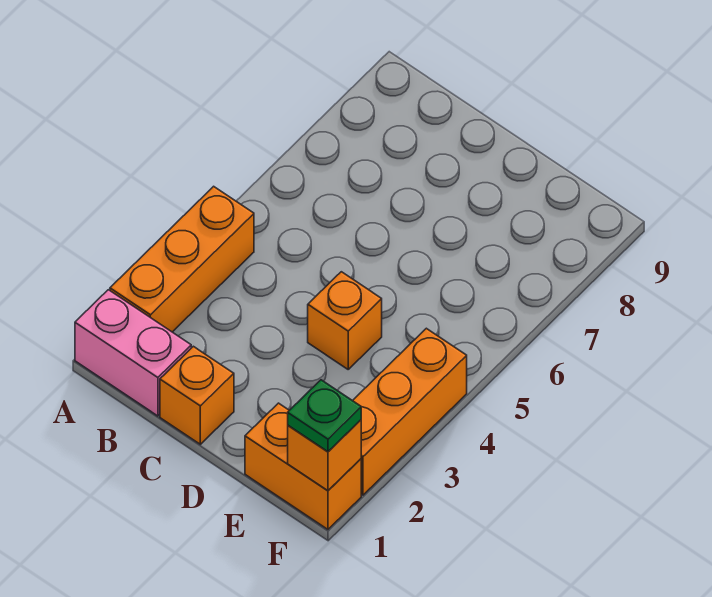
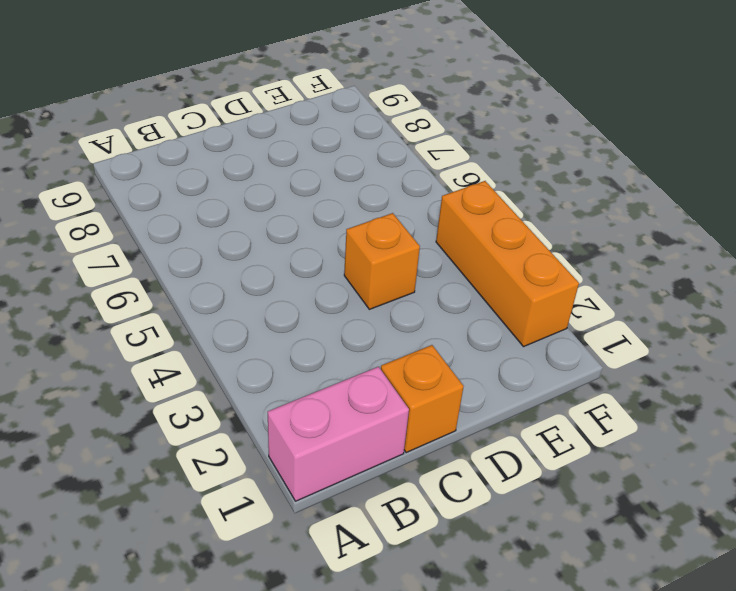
none -> orange brick A2:A4 level 1
none -> orange brick E1:F1 level 1

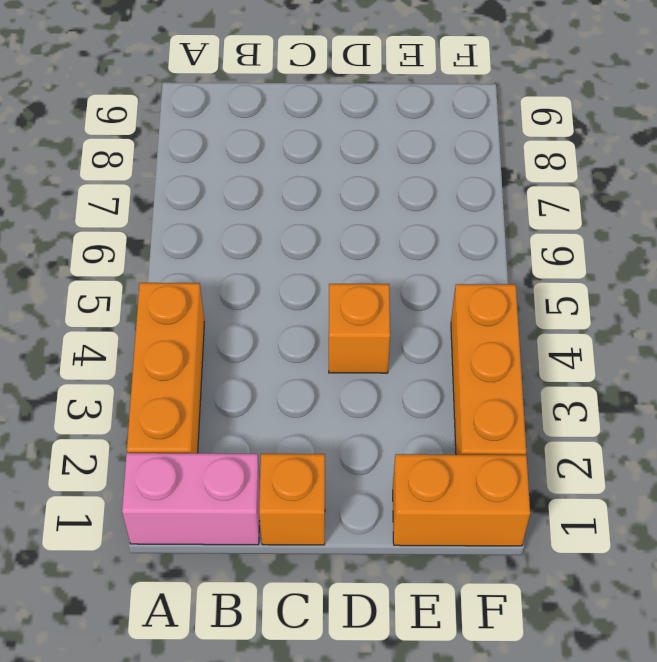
none -> orange brick F1 level 2
none -> green plate F1 level 3

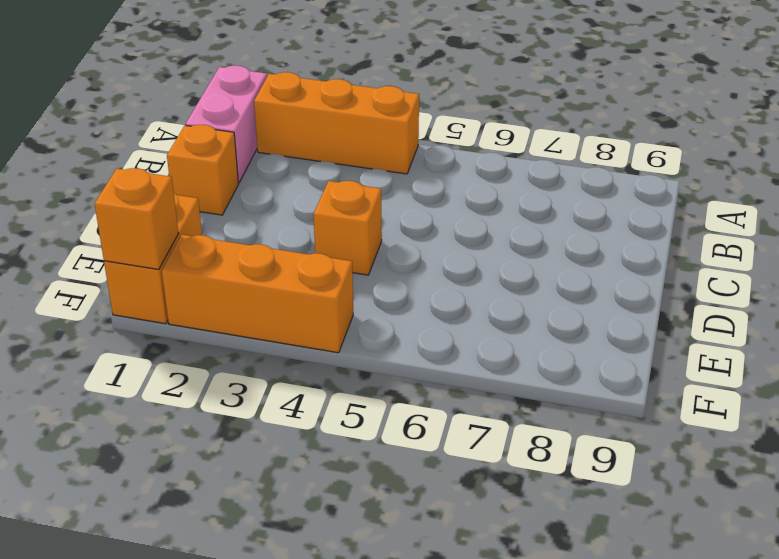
none -> green plate F1 level 3

